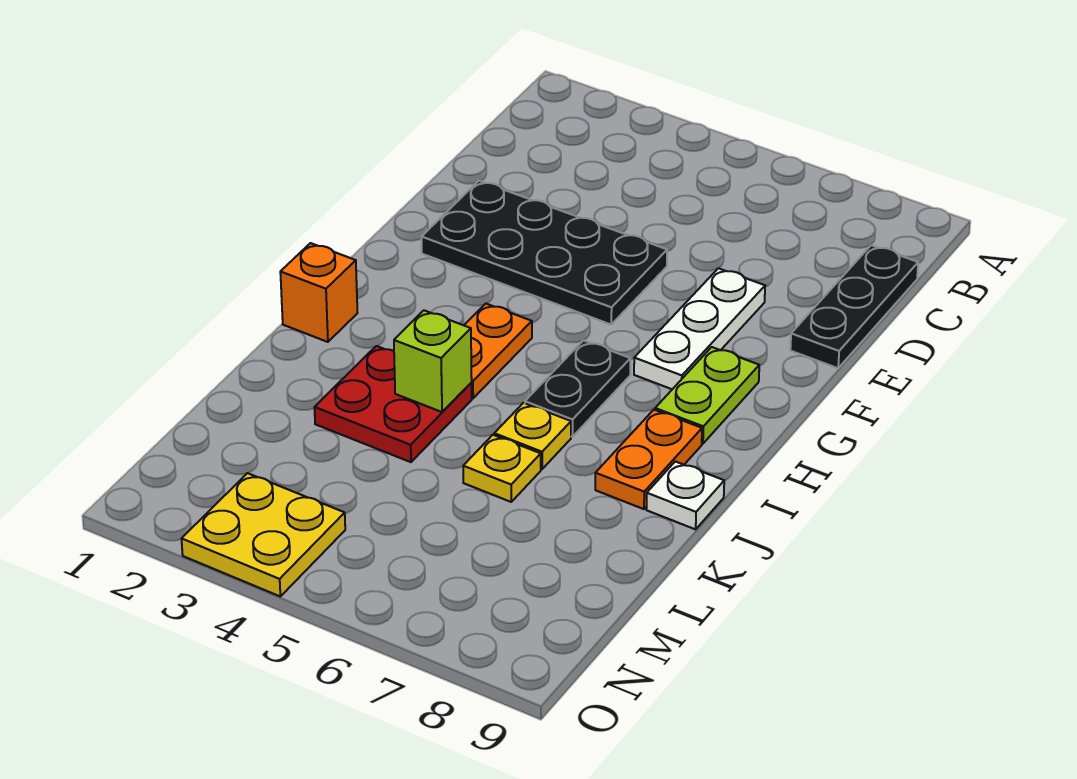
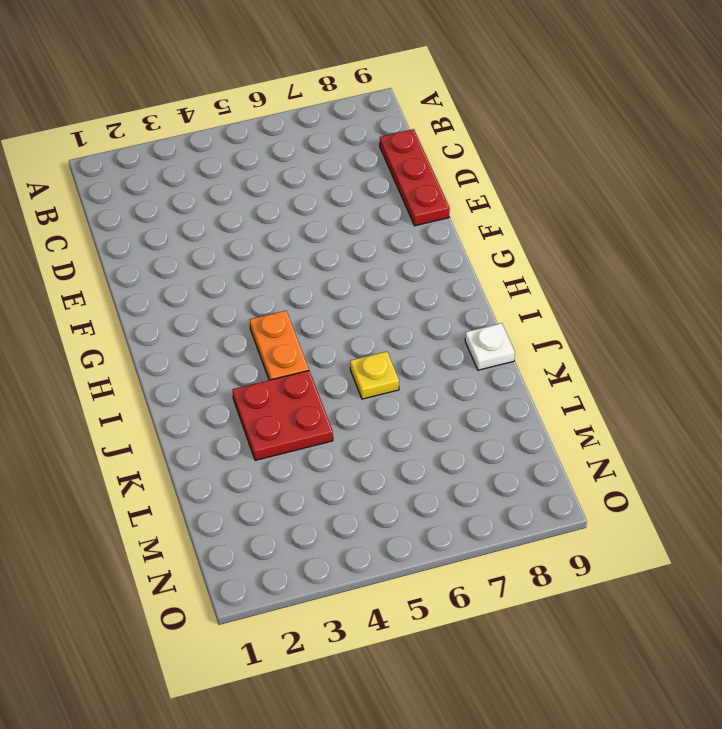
red plate C9:E9 level 1 -> black plate C9:E9 level 1
none -> black plate E2:F5 level 1
none -> white plate E7:G7 level 1
none -> lime plate G8:H8 level 1

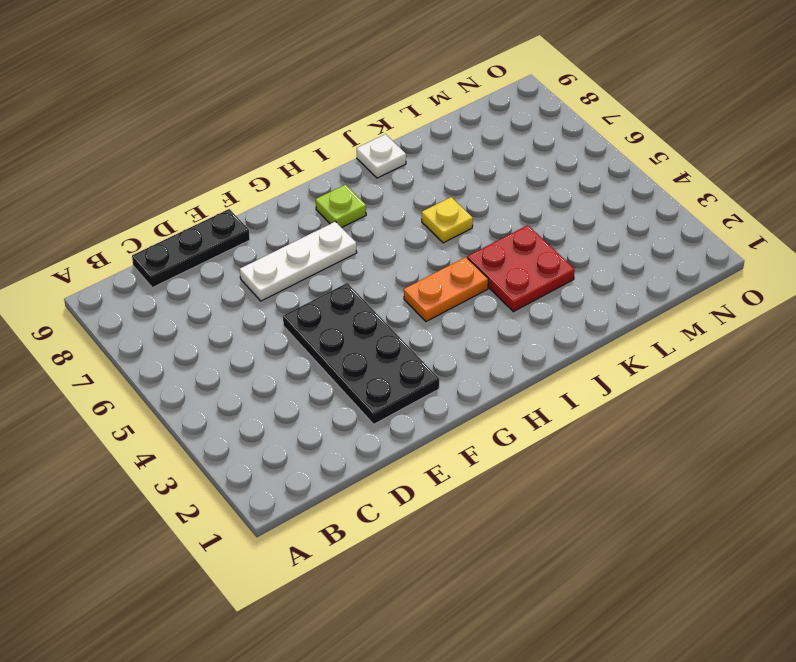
lime plate H8 level 1 -> lime plate G8:H8 level 1
none -> black plate H6:I6 level 1
none -> orange brick I1 level 1
none -> orange plate I8:J8 level 1

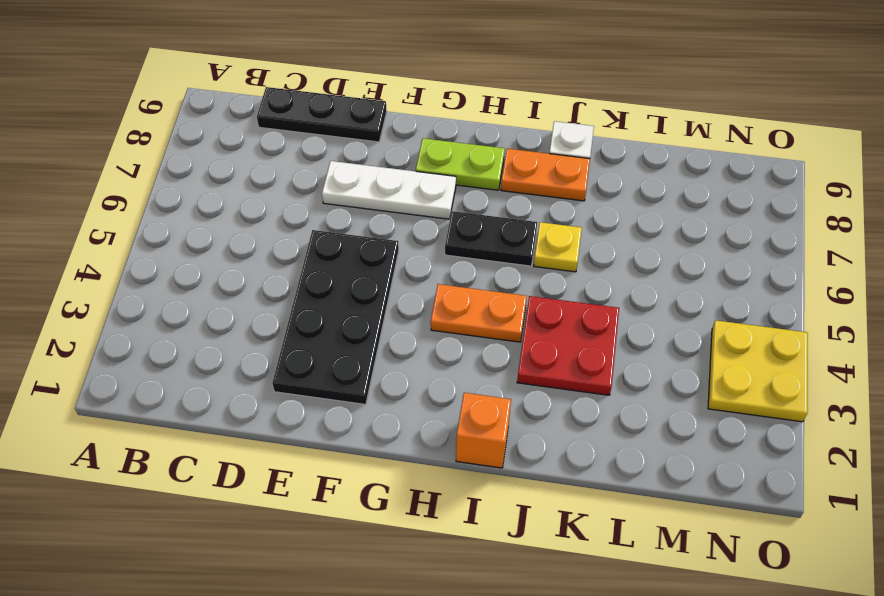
none -> yellow plate K6 level 1
none -> lime brick J4 level 2

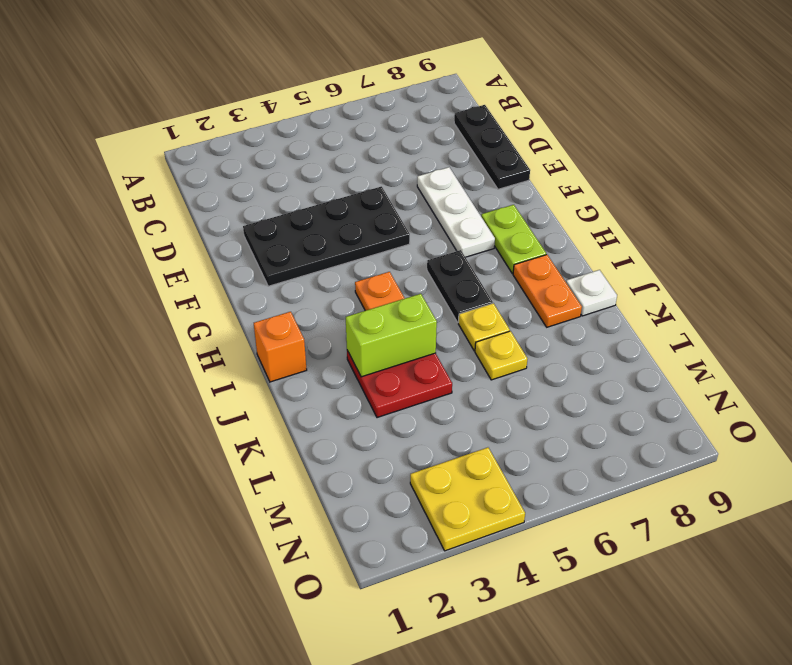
lime brick J3:J4 level 2 -> lime brick J4 level 2

